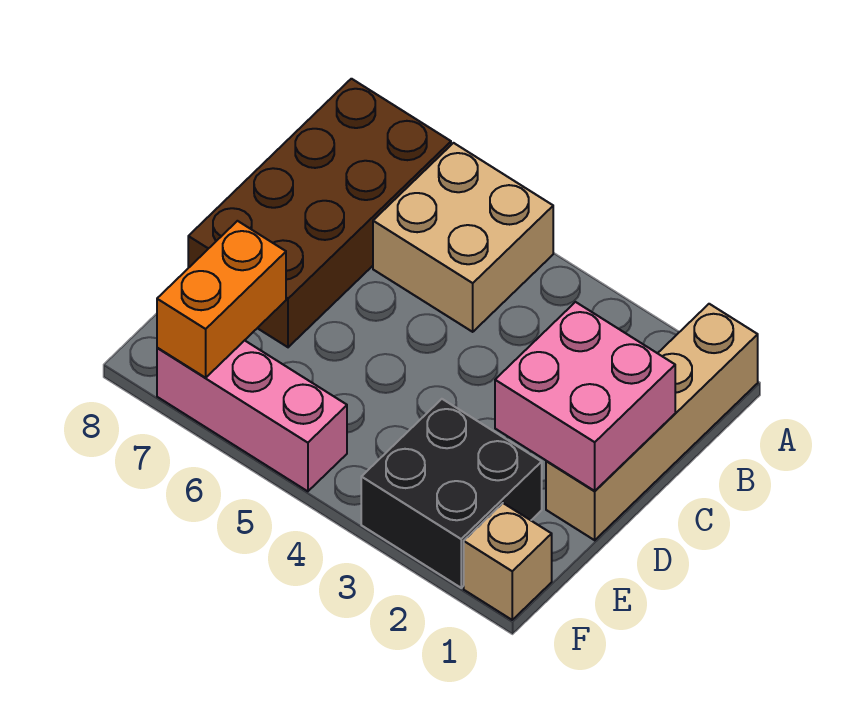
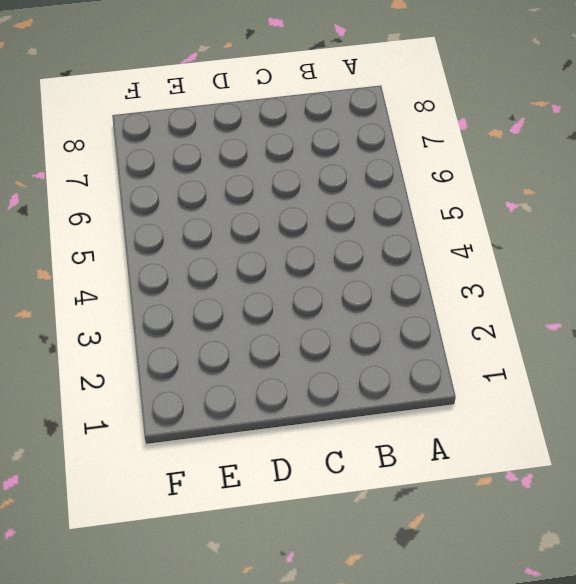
none -> tan brick A1:D1 level 1
none -> tan brick A5:B6 level 1

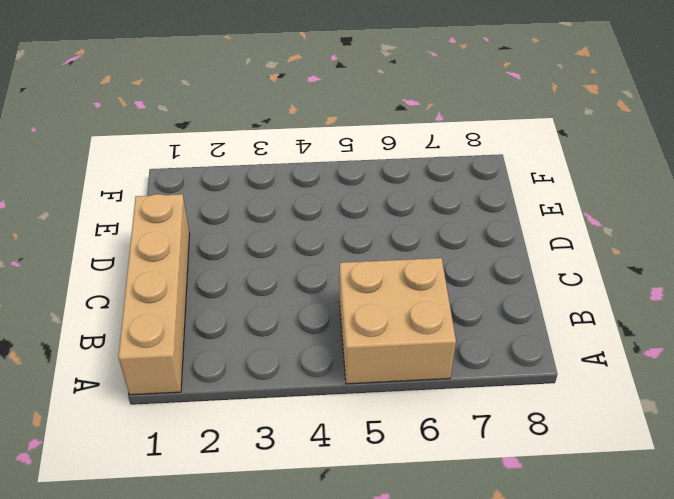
none -> brown brick A7:D8 level 1
none -> black brick E2:F3 level 1

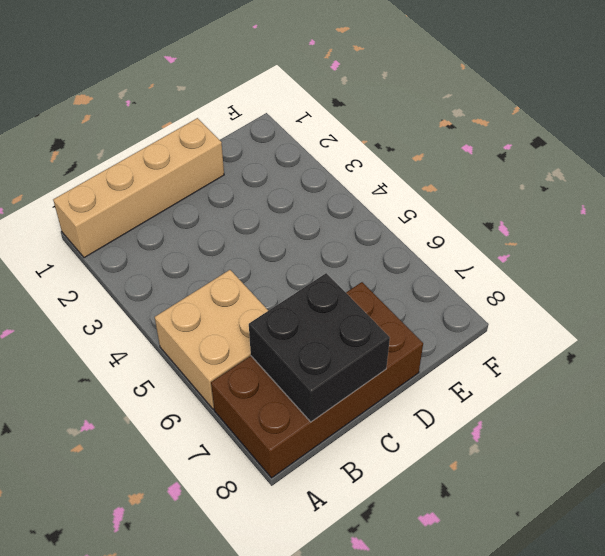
black brick B7:C8 level 2 -> black brick E2:F3 level 1
none -> tan brick F1 level 1
none -> pink brick F5:F7 level 1

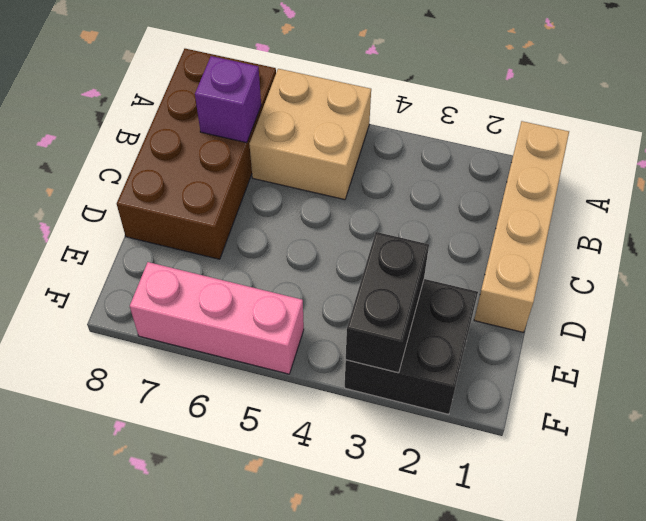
purple brick B7 level 2 -> none
black brick E3:F3 level 2 -> none
none -> tan brick F1 level 1
none -> pink brick C1:D2 level 2

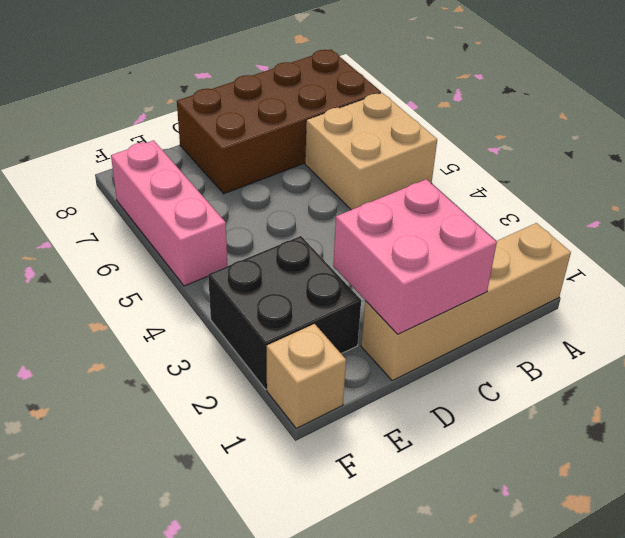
none -> orange brick E7:F7 level 2

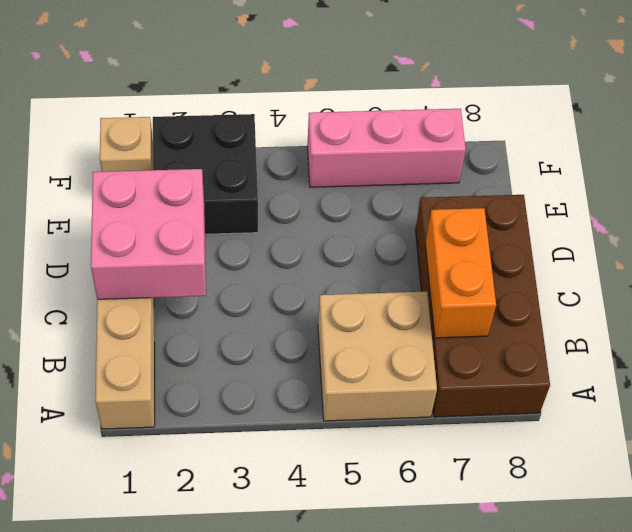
orange brick B7:C7 level 2 -> orange brick E7:F7 level 2

